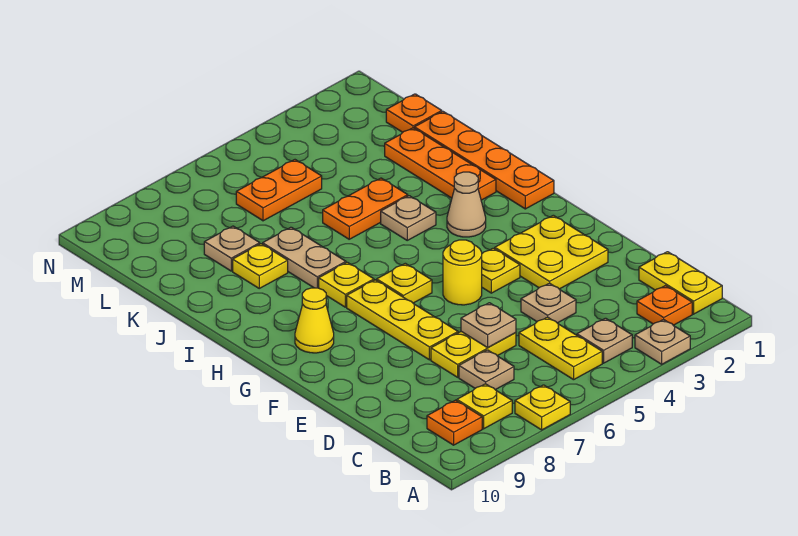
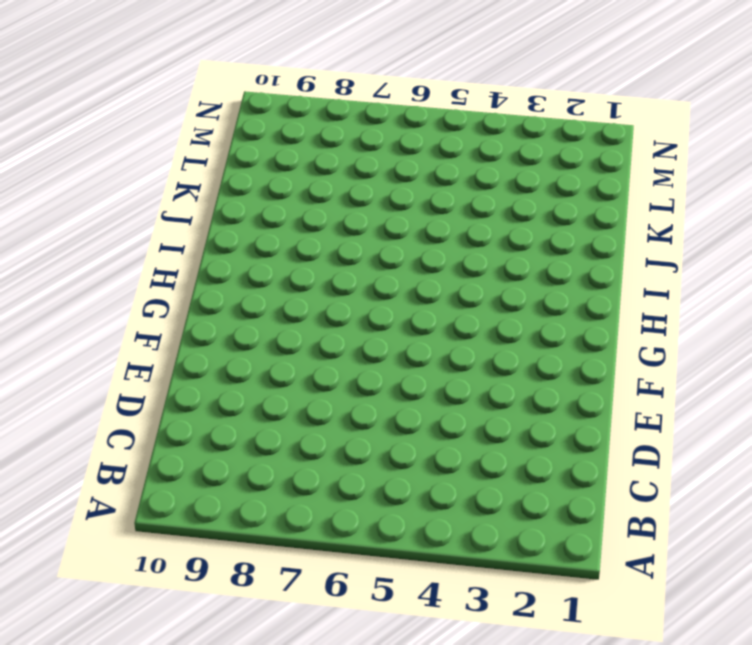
none -> tan plate A3 level 1
none -> yellow plate A7 level 1
none -> yellow plate B1:C1 level 1

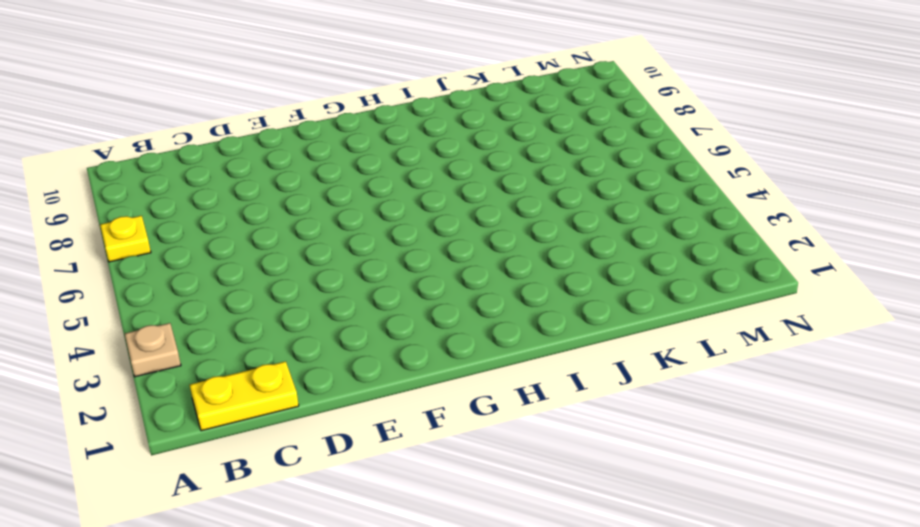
none -> orange plate B2 level 1
none -> tan plate B4 level 1
none -> yellow plate B5:C5 level 1

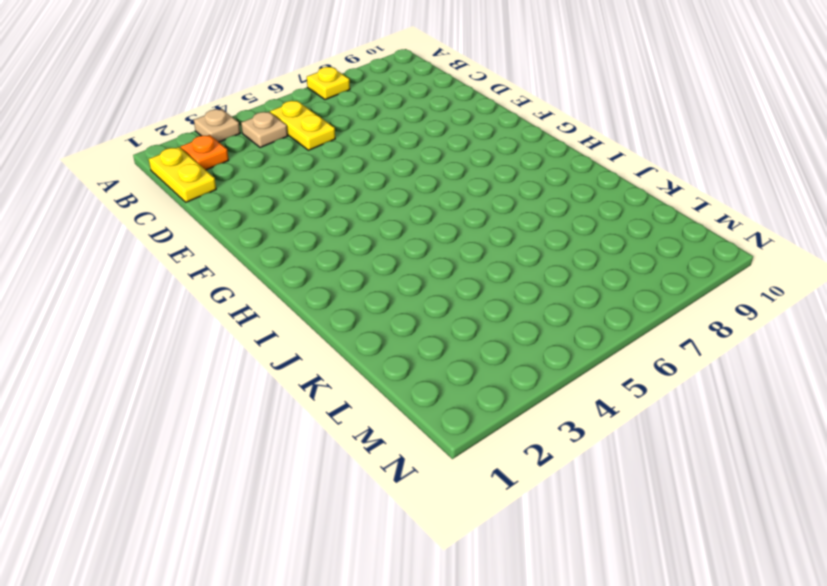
none -> yellow plate B8 level 1
none -> orange plate B9 level 1
none -> tan plate C7 level 1

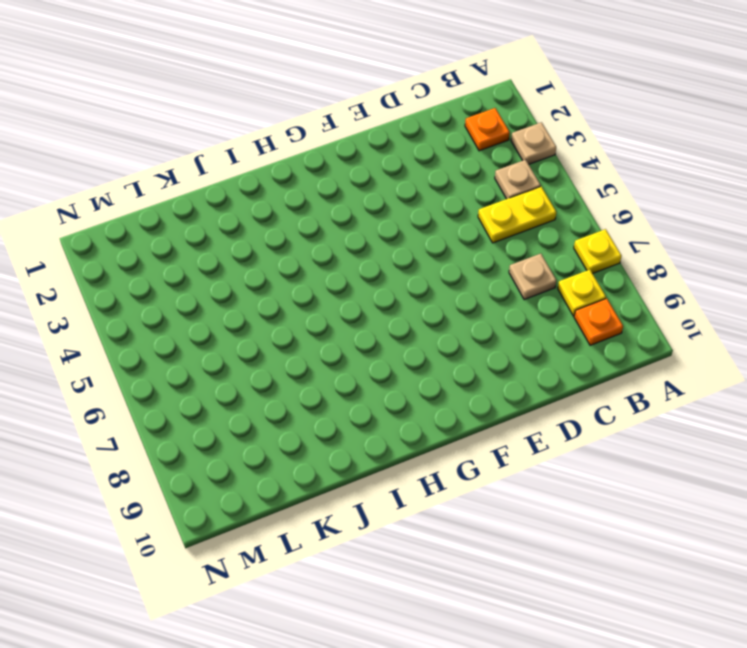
none -> yellow plate B1:C1 level 1
none -> tan plate D4 level 1
none -> yellow plate D6:D7 level 1

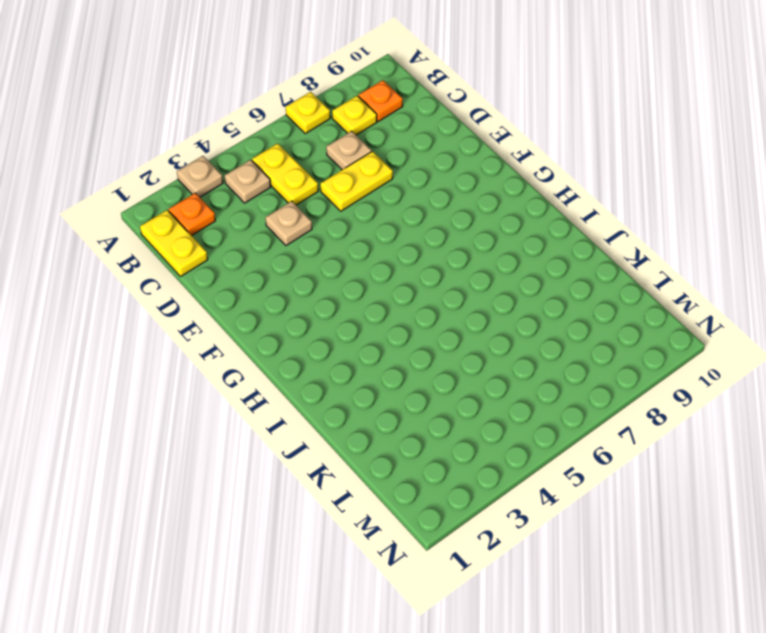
none -> yellow plate E2:F3 level 1
none -> yellow plate E7:G7 level 1
none -> yellow plate F4 level 1

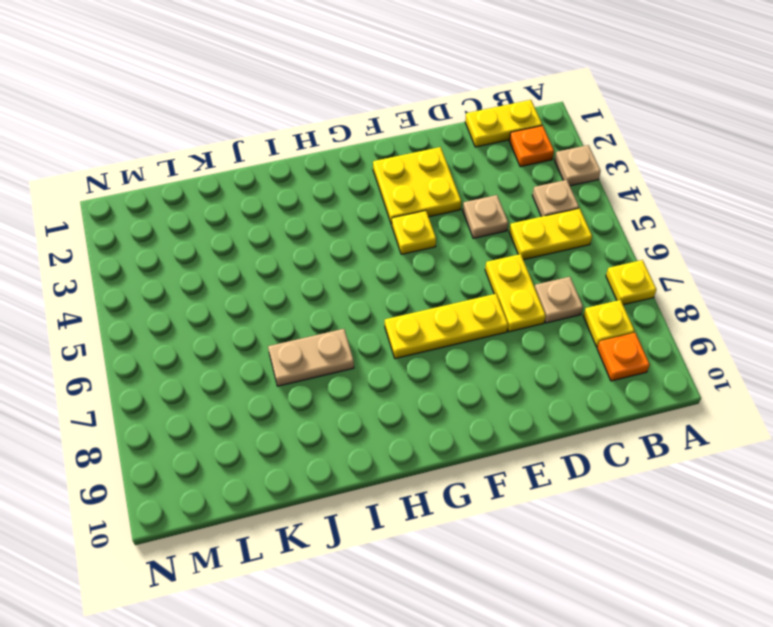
none -> yellow round brick F5 level 1
none -> yellow plate G6 level 1
none -> yellow cone G9 level 1

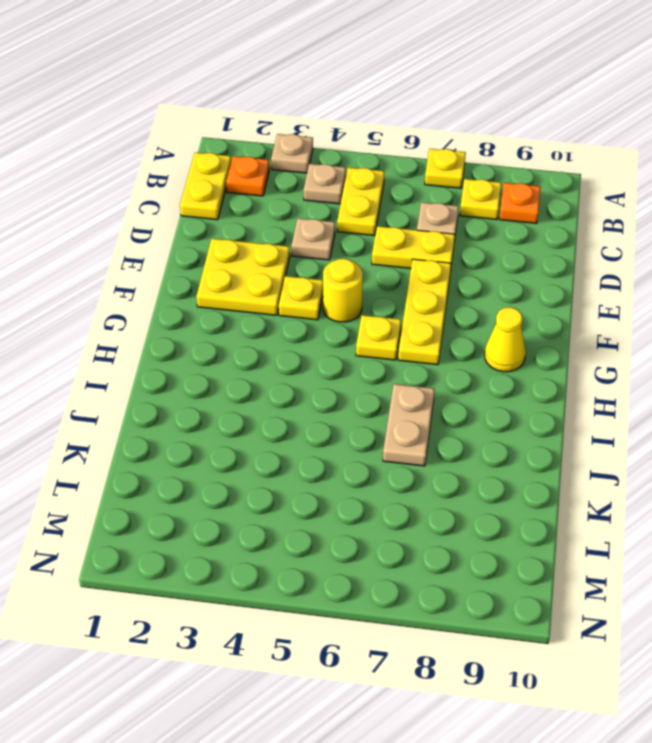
none -> orange plate H1:K1 level 1
none -> tan cone H3 level 1
none -> yellow plate H7 level 1

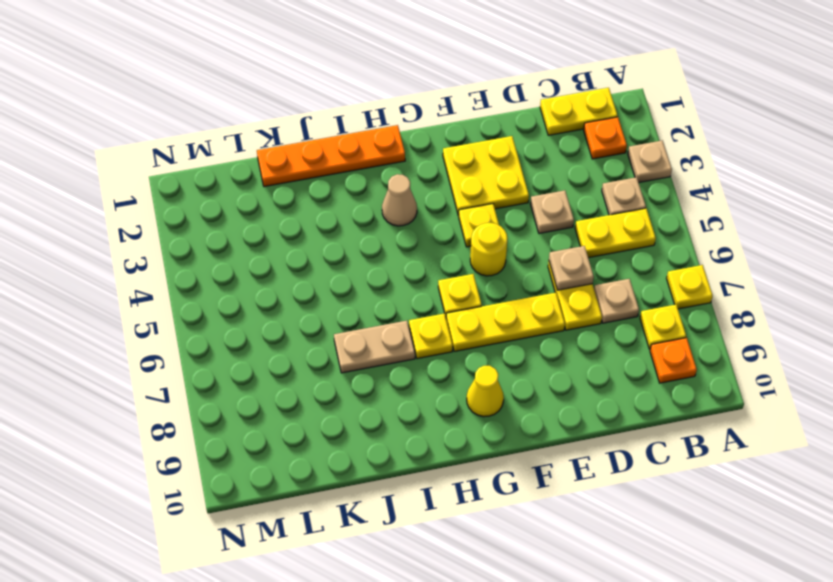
none -> orange plate I2:K2 level 1
none -> tan plate I4 level 1
none -> orange plate J4:J5 level 1

